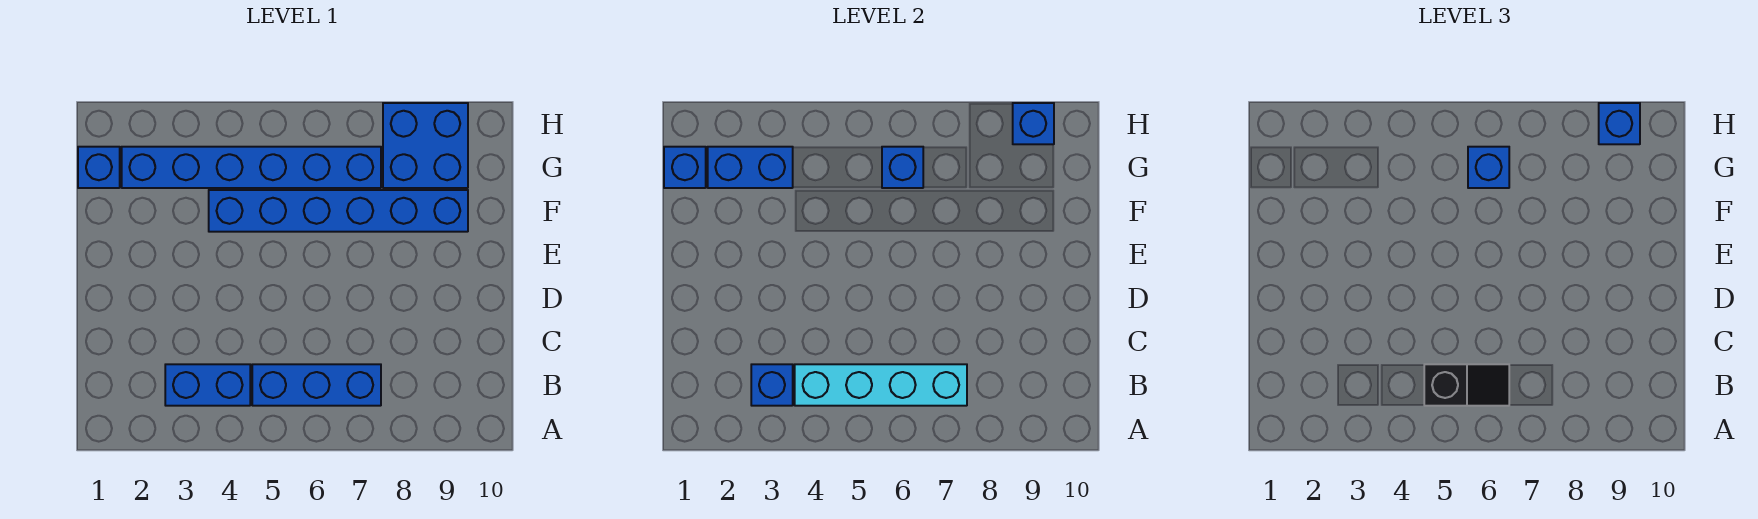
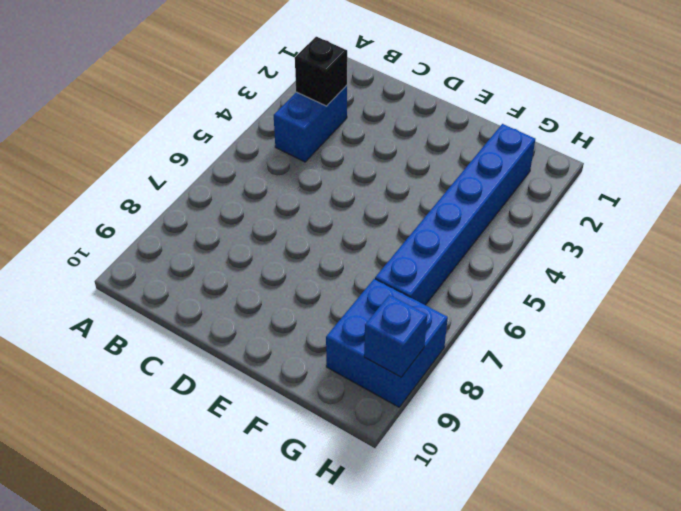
black brick B3 level 2 -> blue brick B3 level 2
none -> blue brick B5:B7 level 1
none -> blue brick F4:F9 level 1
none -> blue brick G1 level 1

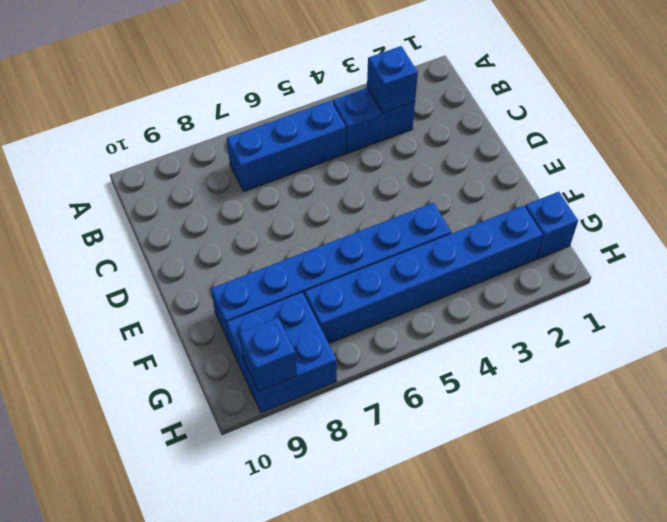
none -> cyan brick B4:B7 level 2
none -> blue brick G1 level 2
none -> blue brick G2:G3 level 2

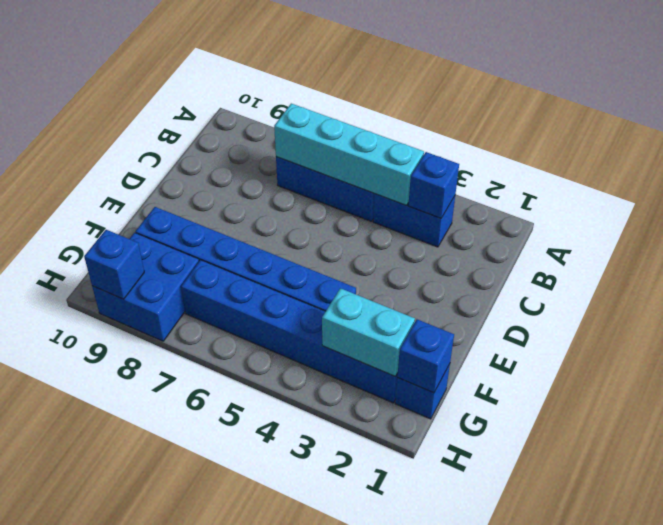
cyan brick G2:G3 level 2 -> blue brick G2:G3 level 2
none -> blue brick G6 level 2
none -> black slope B5:B6 level 3 top 5
none -> blue brick G6 level 3

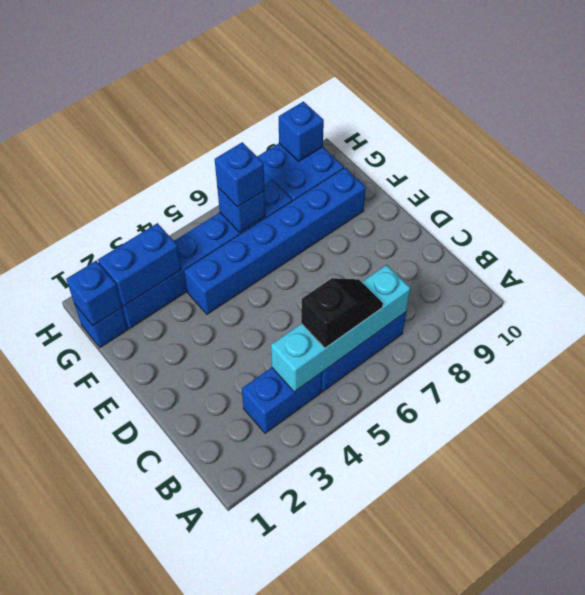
none -> blue brick B3 level 2
none -> blue brick H9 level 3

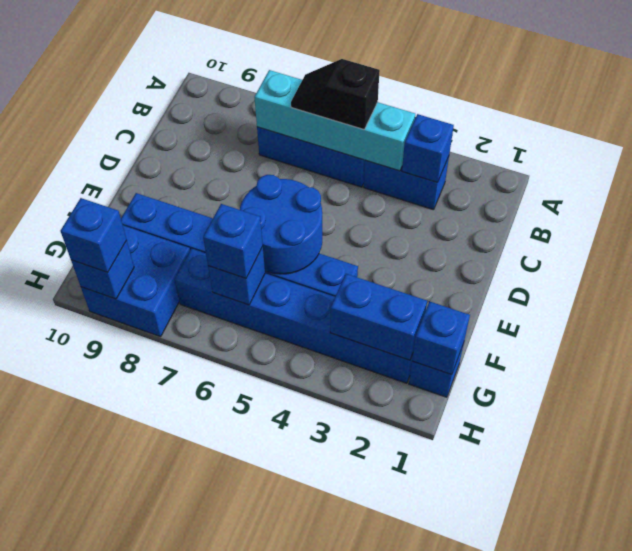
blue round brick E5:F6 level 2 -> none

